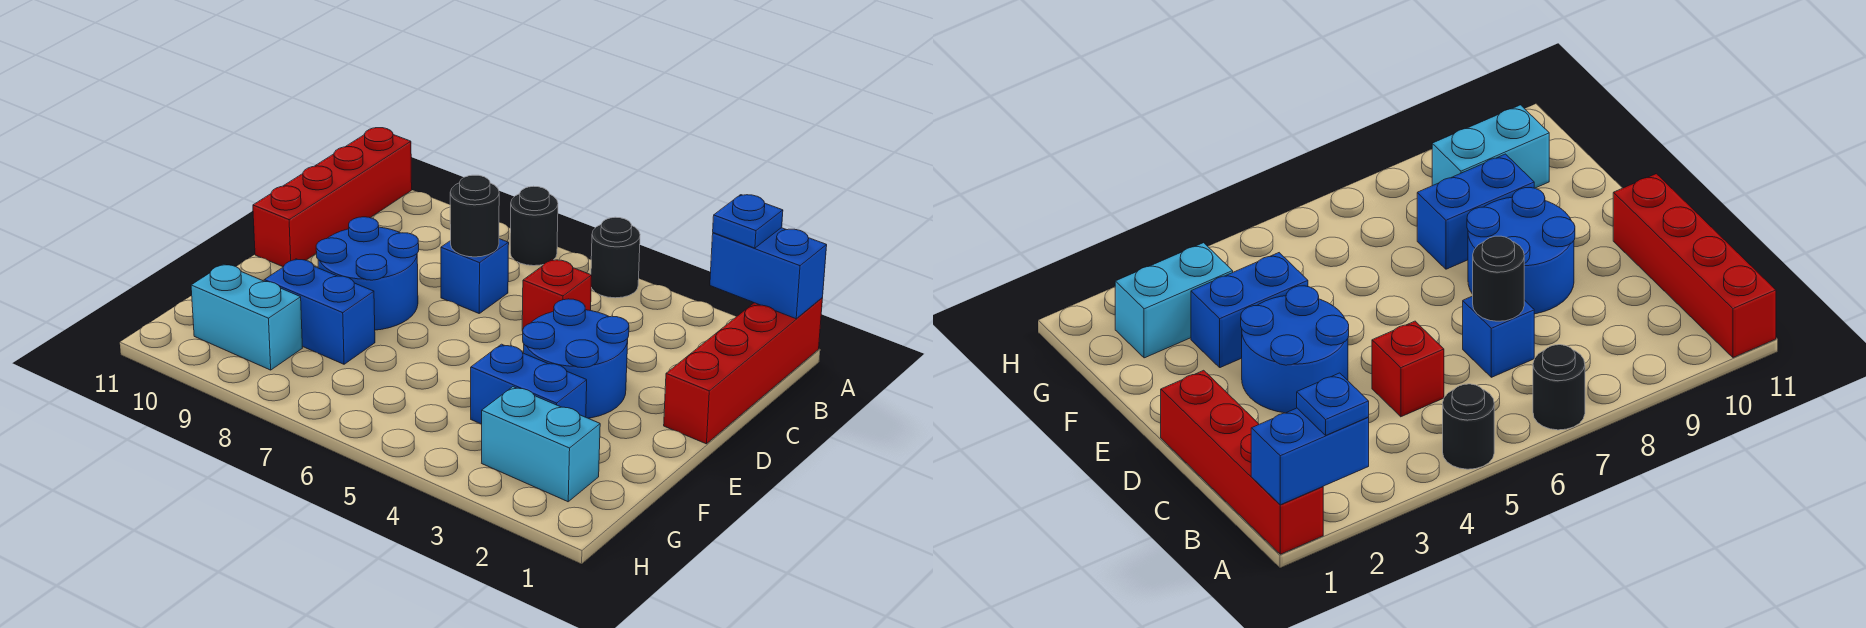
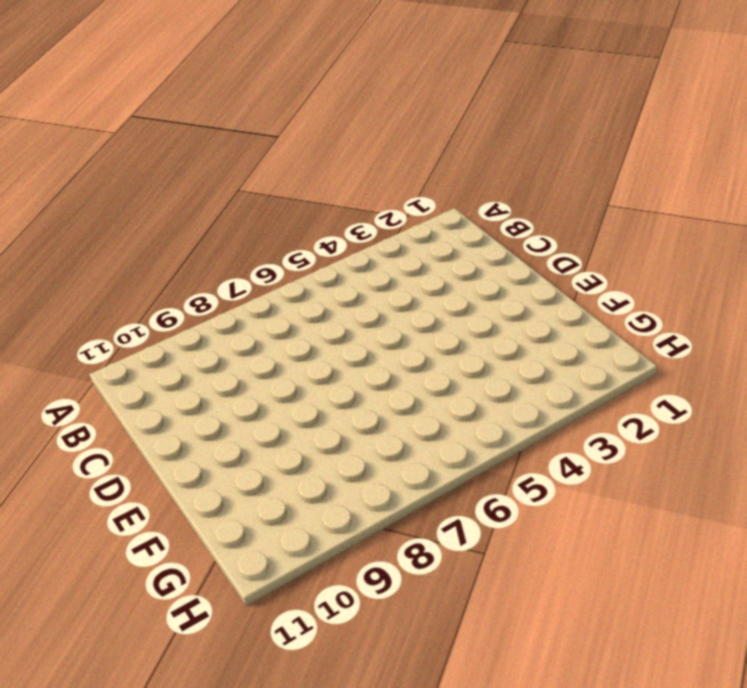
none -> red brick A1:D1 level 1
none -> black round brick A5 level 1
none -> black round brick A7 level 1

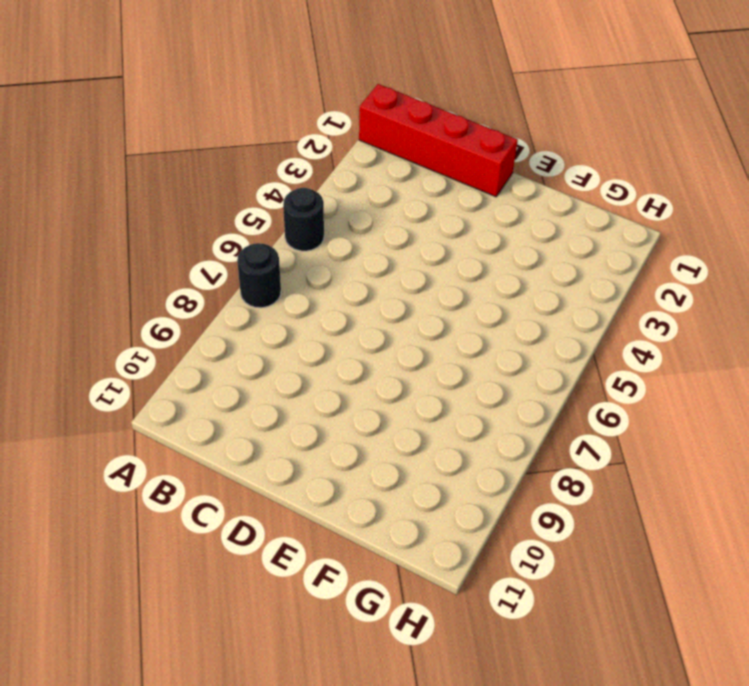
none -> red brick A11:D11 level 1
none -> red brick C5 level 1
none -> blue brick C7 level 1

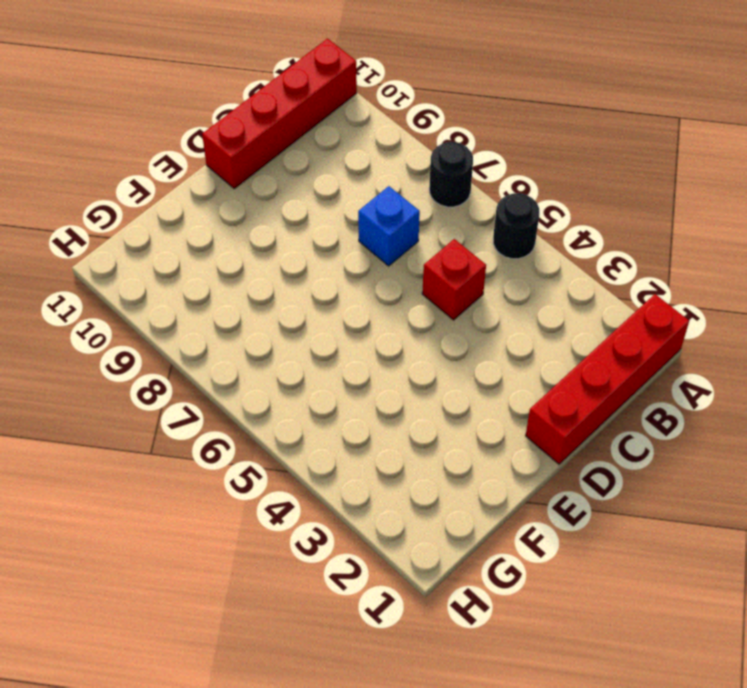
none -> blue round brick D3:E4 level 1
none -> blue round brick D8:E9 level 1
none -> blue brick F3:F4 level 1

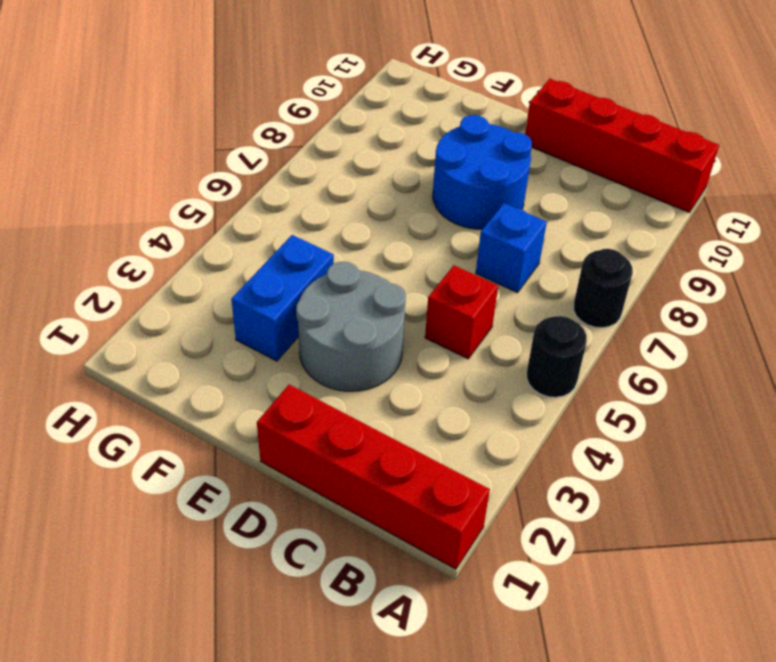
grey round brick D3:E4 level 1 -> blue round brick D3:E4 level 1
none -> blue brick F8:F9 level 1
none -> cyan brick G2:G3 level 1
none -> cyan brick G9:G10 level 1

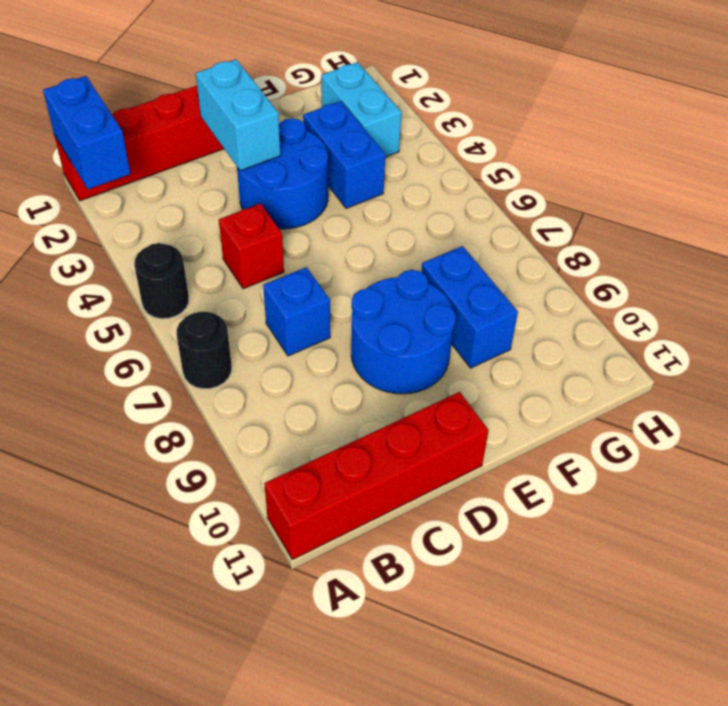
cyan brick D2:D3 level 2 -> cyan brick G9:G10 level 1
none -> black round brick C7 level 2
none -> blue plate A2 level 3

